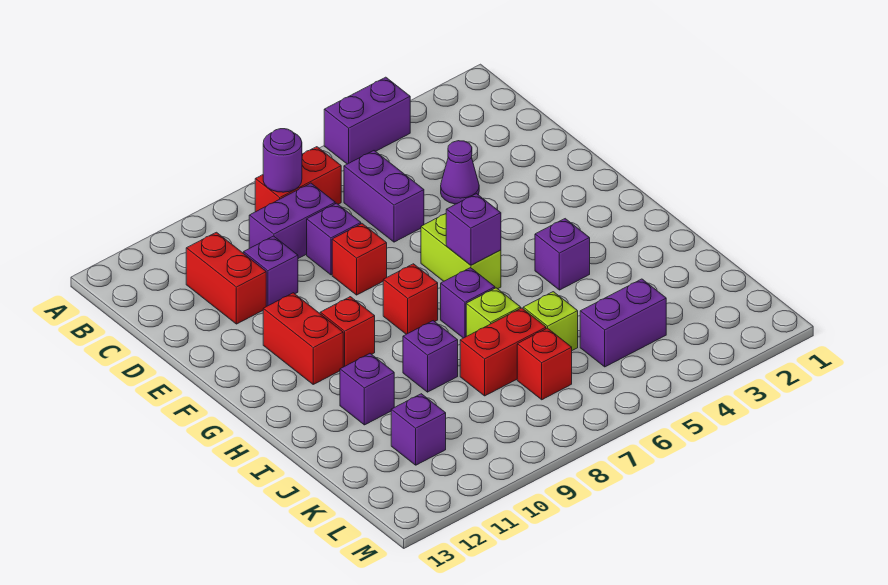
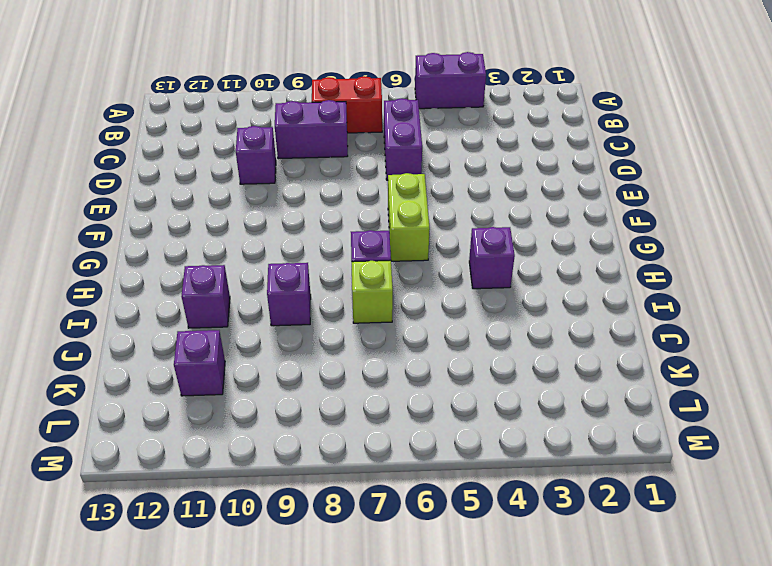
none -> red brick C11:D11 level 1
none -> purple cone D4 level 1
none -> purple brick D8 level 1

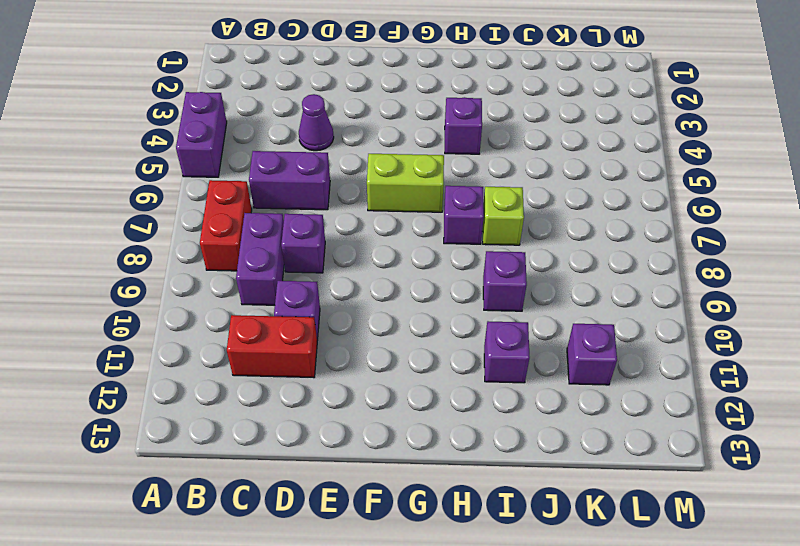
none -> red brick E8 level 1
none -> red brick F11:G11 level 1
none -> red brick G8 level 1

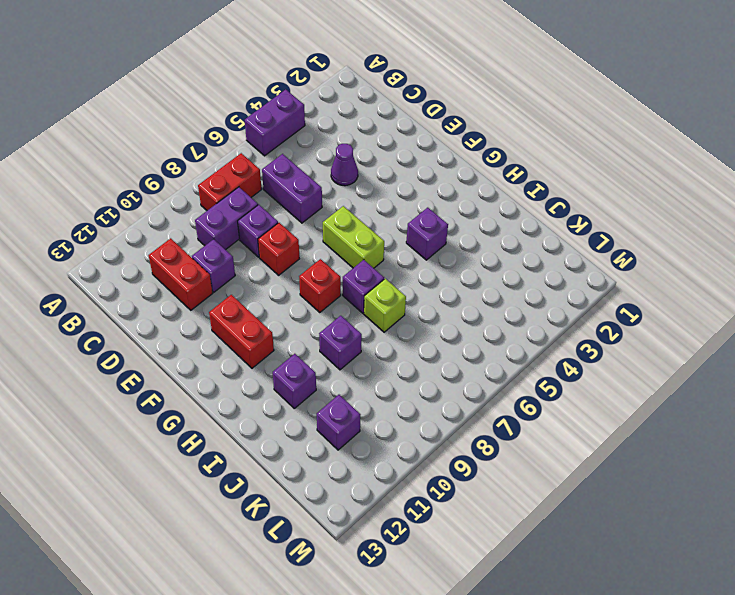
none -> red brick G10 level 1
none -> lime brick J6 level 1
none -> red brick J7:J8 level 1

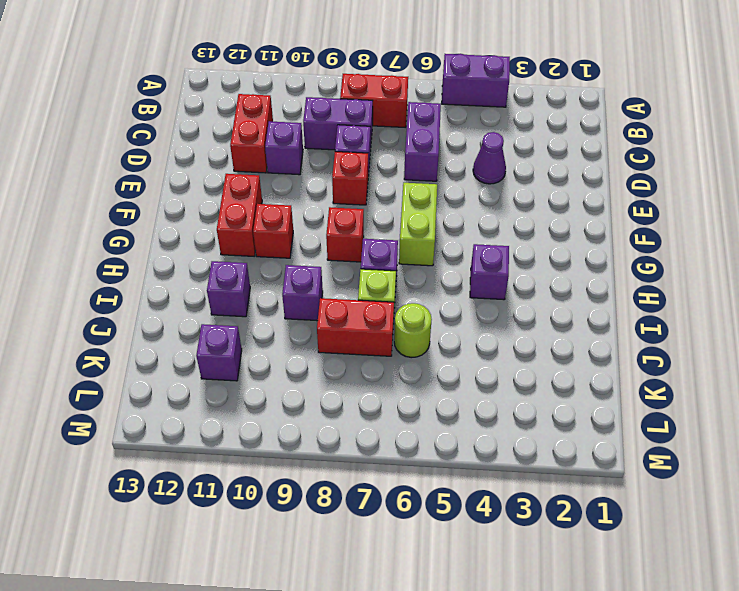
lime round brick J6 level 1 -> lime brick J6 level 1
none -> purple brick K4:K5 level 1
none -> red brick K7 level 1
none -> purple round brick B8 level 2

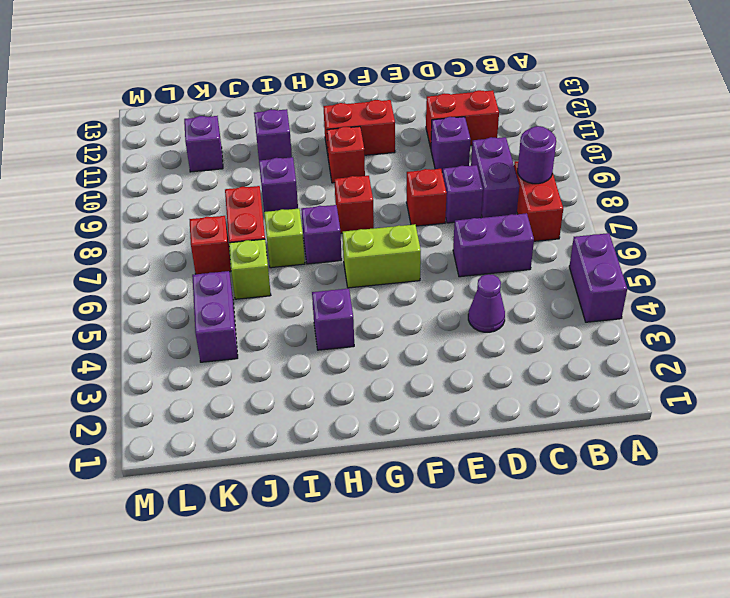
none -> purple brick G6 level 2

